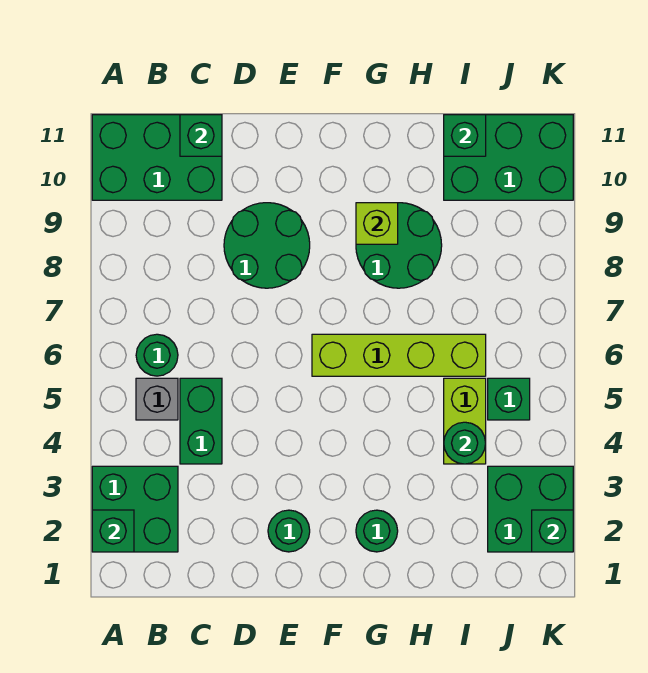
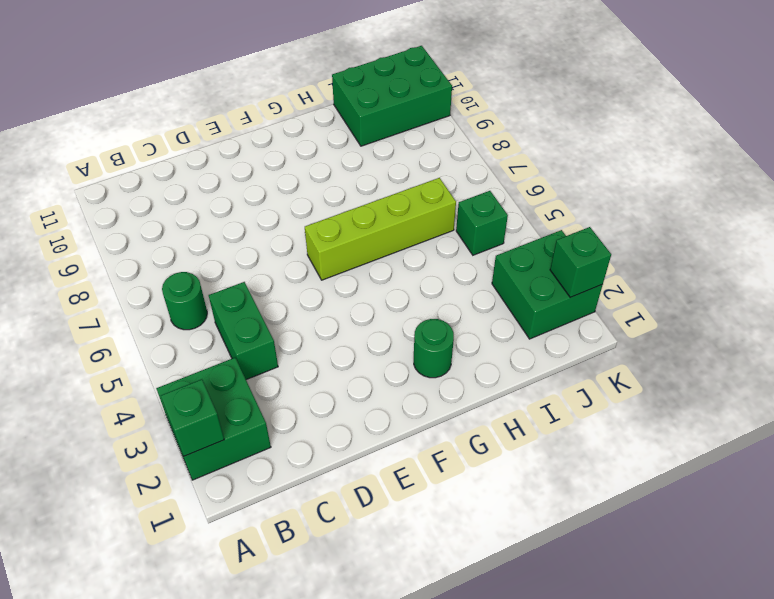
none -> green brick A10:C11 level 1
none -> grey brick B5 level 1
none -> green round brick D8:E9 level 1

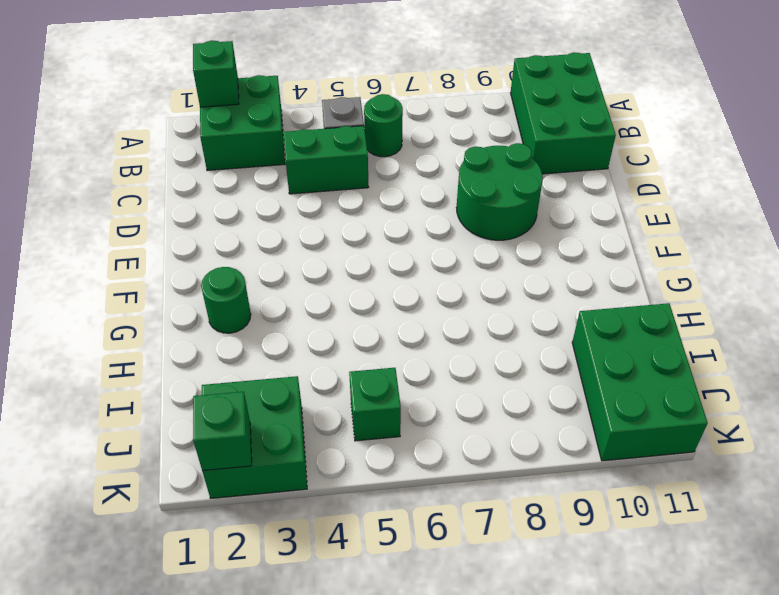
none -> green round brick E2 level 1
none -> lime brick F6:I6 level 1
none -> green round brick G8:H9 level 1

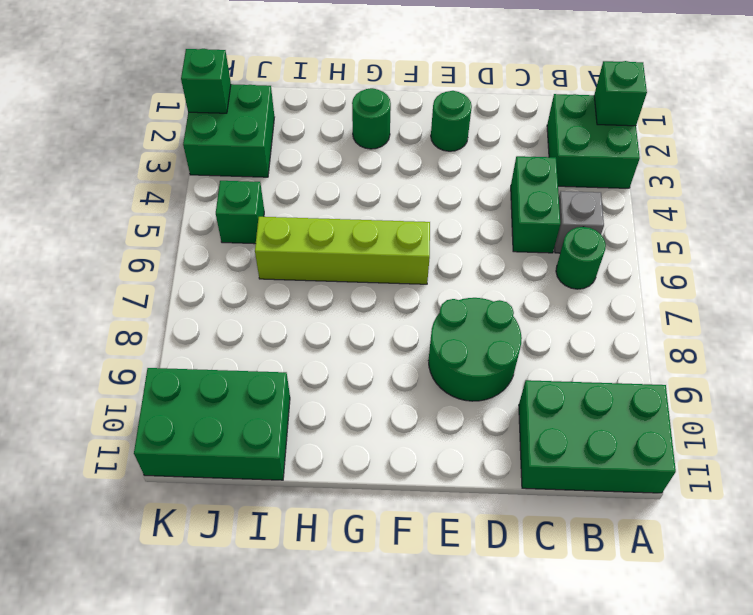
none -> green round brick G8:H9 level 1
none -> lime brick I4:I5 level 1
none -> green brick C11 level 2

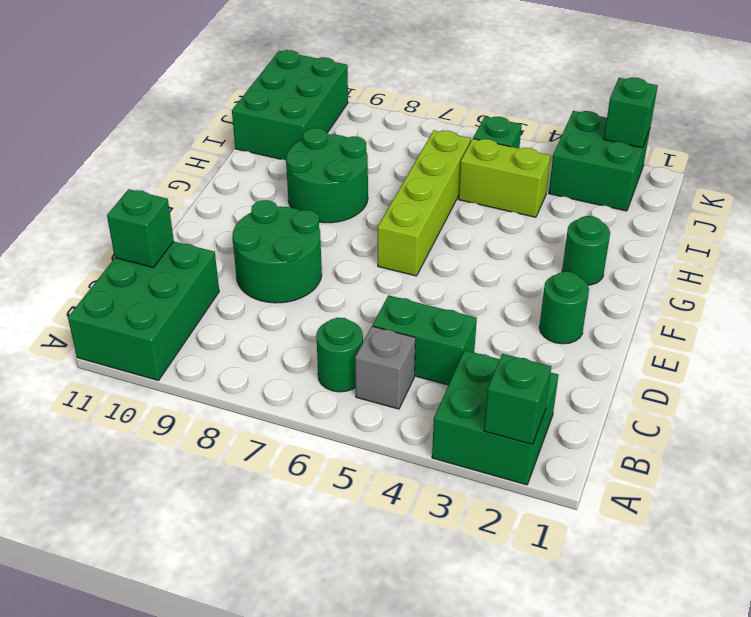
none -> lime brick G9 level 2
none -> green round brick I4 level 2
none -> green brick I11 level 2

